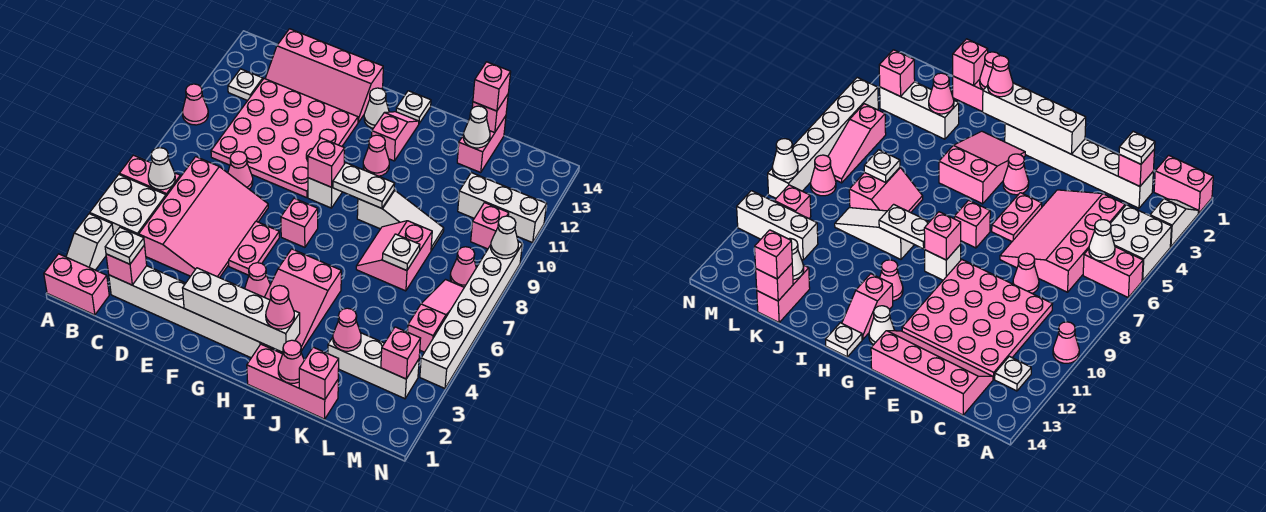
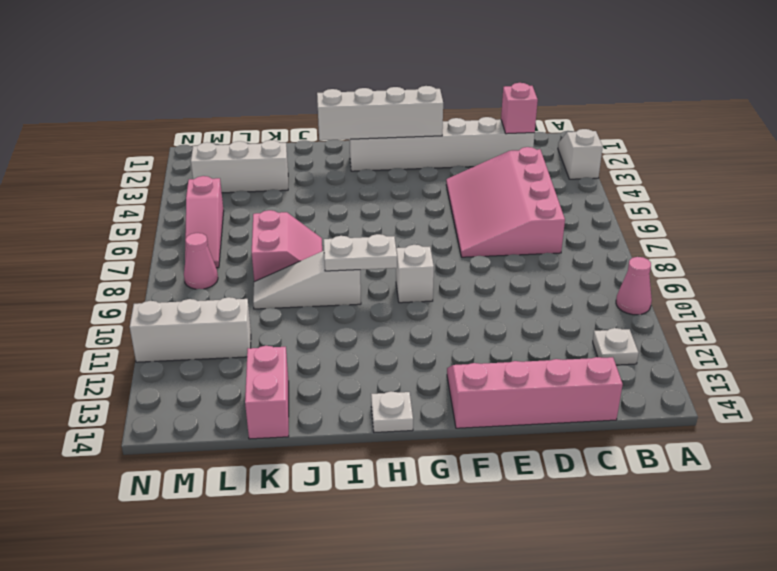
none -> pink brick A1:B1 level 1
none -> white brick A4:B5 level 1
none -> pink brick A6:B6 level 1
none -> pink plate C9:F12 level 1

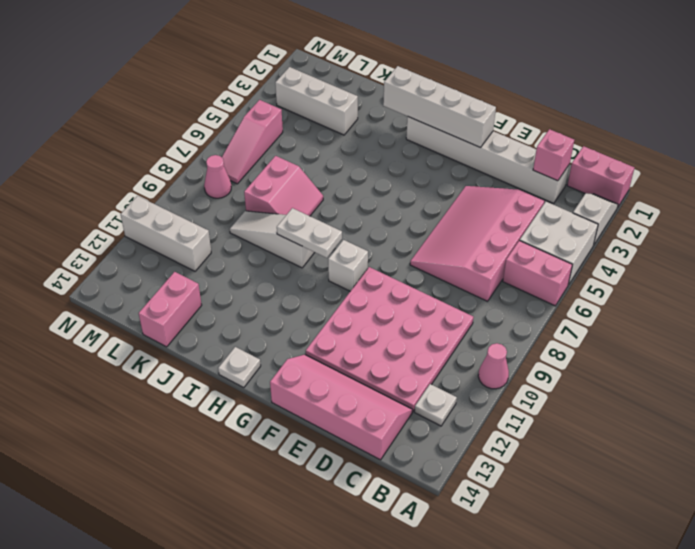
none -> pink cone D8 level 1
none -> pink plate F5:F6 level 1
none -> pink cone G4 level 1
none -> pink brick G7 level 1

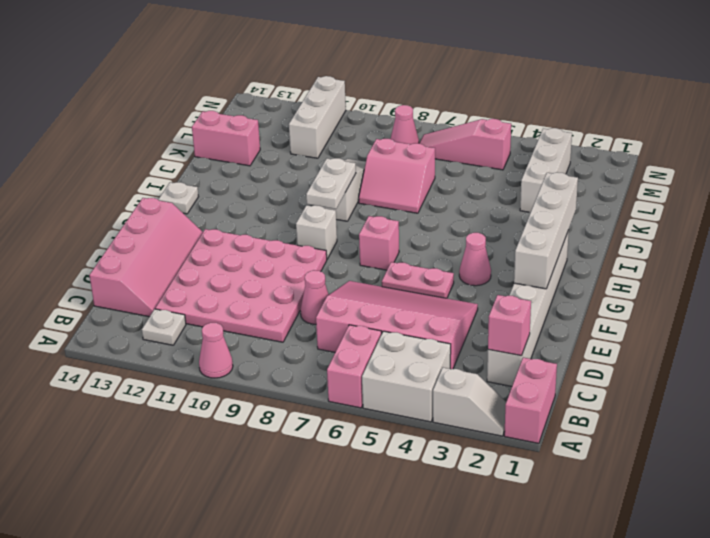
none -> white cone G13 level 1
none -> pink slope H3:I5 level 1 top 5
none -> pink cone H11 level 1
none -> pink slope H12:H13 level 1 top 12

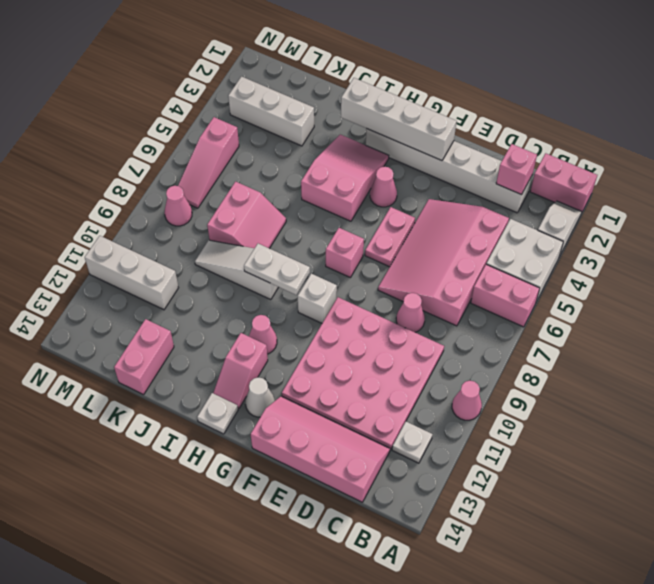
none -> pink brick I1:K1 level 1
none -> pink brick M10 level 1
none -> white brick N4:N9 level 1
none -> white cone B6 level 2

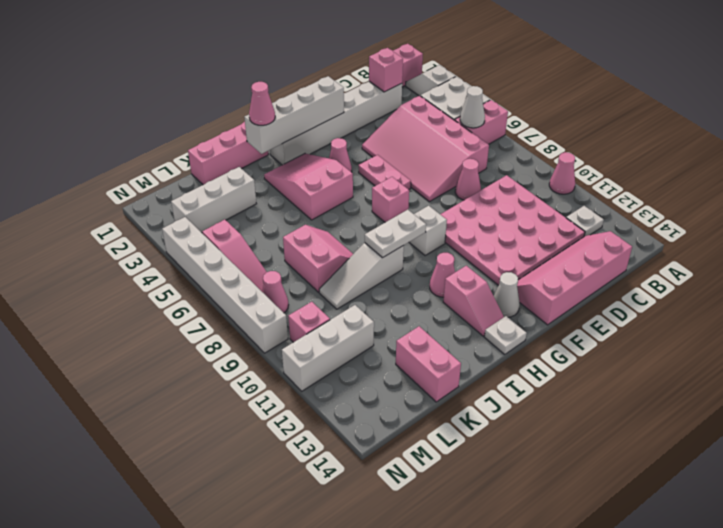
none -> pink brick G9 level 2
none -> pink cone J1 level 2
none -> pink brick K1 level 2
none -> pink cone K3 level 2

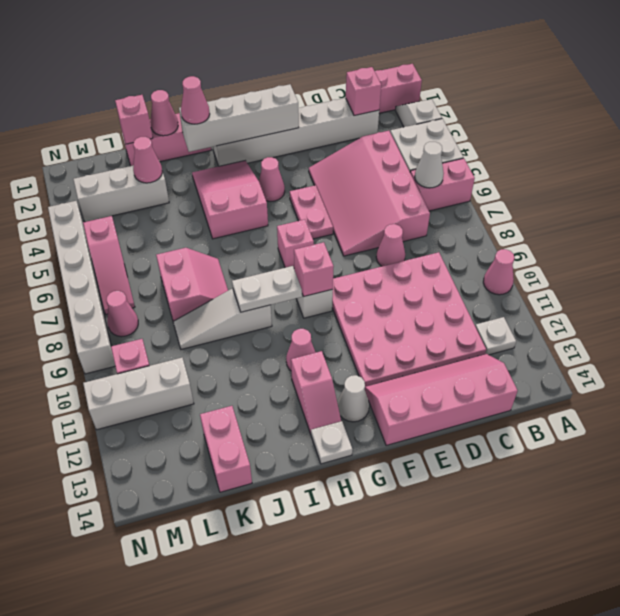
none -> white plate K7 level 2
none -> white cone K13 level 2
none -> pink brick K14 level 2
none -> pink brick M3 level 2

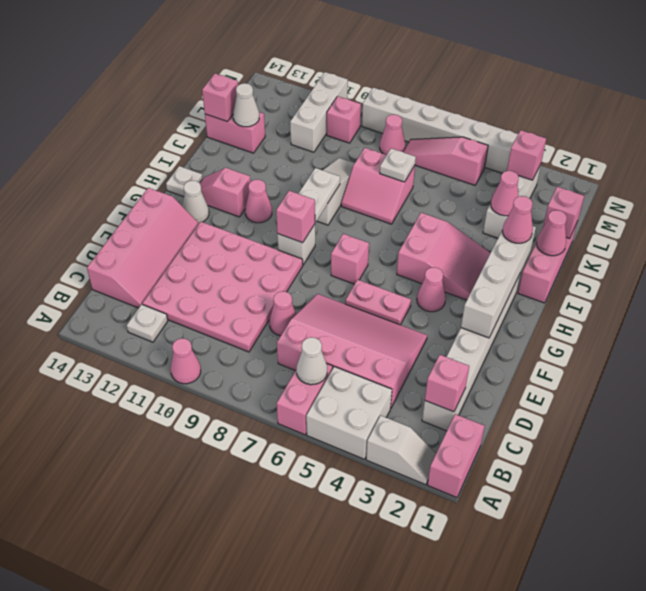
none -> white cone N9 level 2
none -> white plate C2 level 3
none -> pink brick K14 level 3

